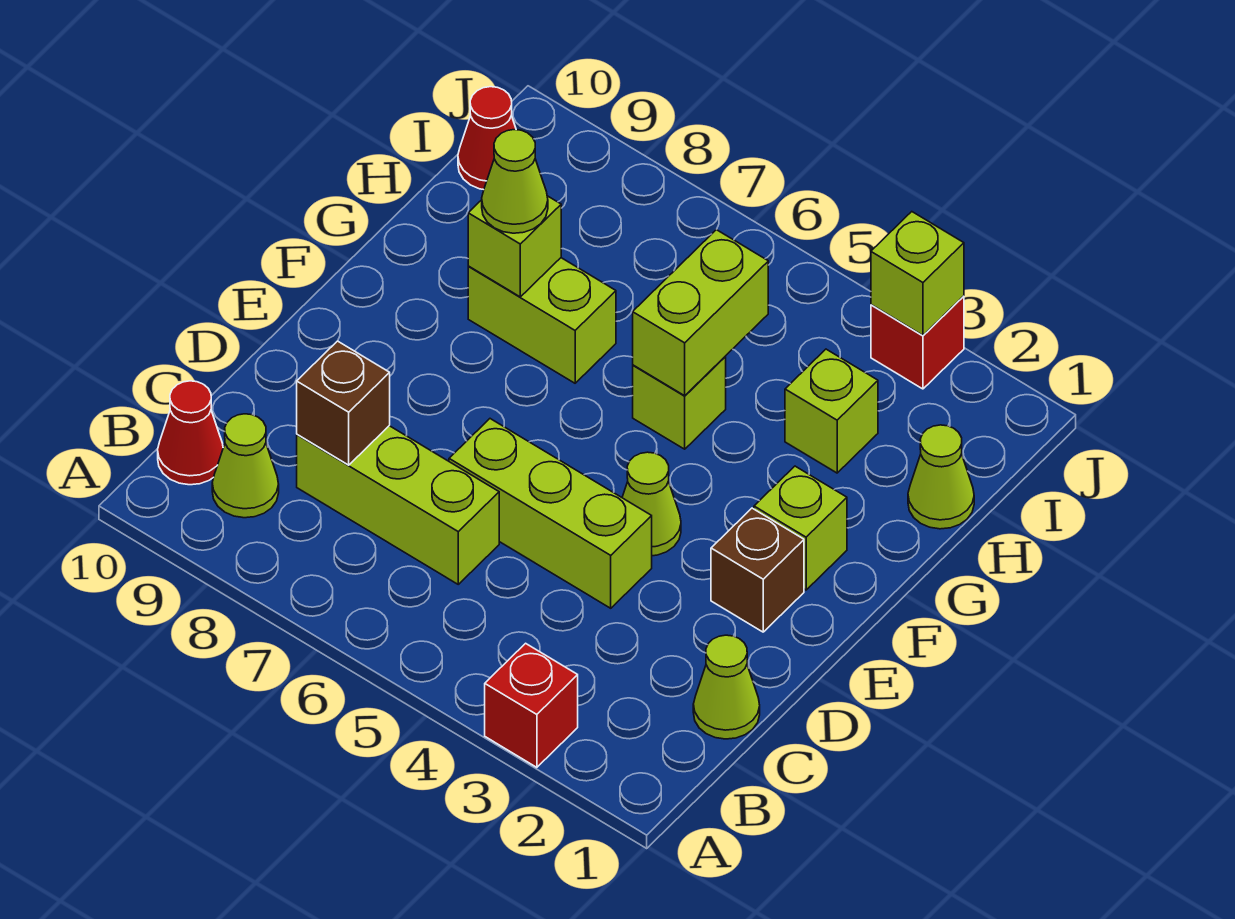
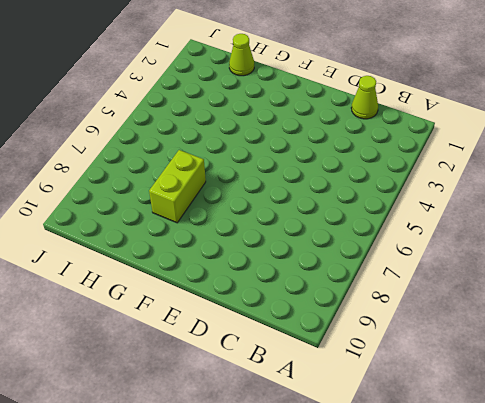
none -> red brick A3 level 1
none -> lime cone B9 level 1
none -> red cone B10 level 1

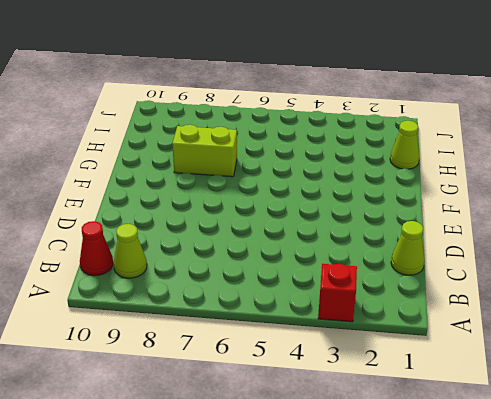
none -> lime brick C6:C8 level 1
none -> lime brick D4:D6 level 1
none -> brown brick E2 level 1

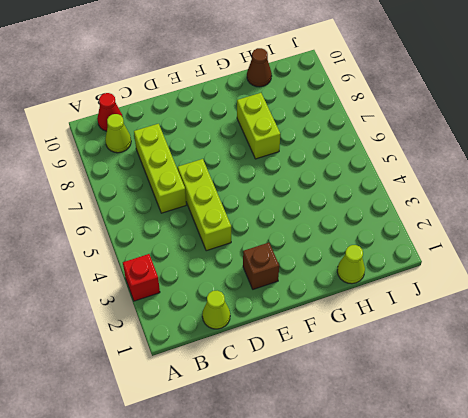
brown cone H10 level 1 -> none
none -> lime cone E4 level 1
none -> lime brick F2 level 1
none -> lime brick G5 level 1

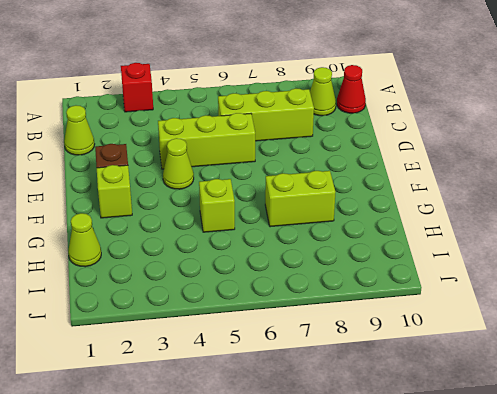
none -> lime brick H3 level 1
none -> red cone I10 level 1
none -> red brick J3 level 1

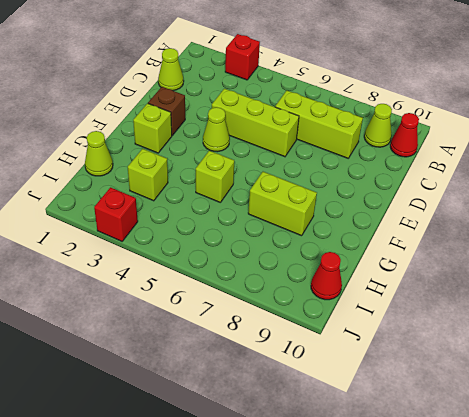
none -> brown brick C8 level 2
none -> lime brick G5:H5 level 2
none -> lime brick G8 level 2

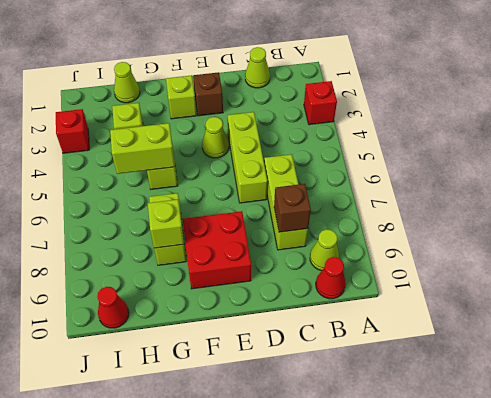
red brick E8:F9 level 1 -> none
none -> lime brick J3 level 2
none -> lime cone G8 level 3

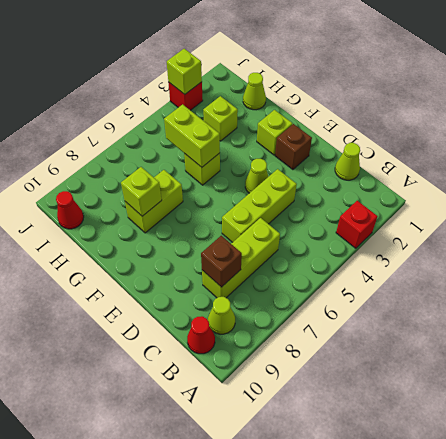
none -> lime cone G8 level 3

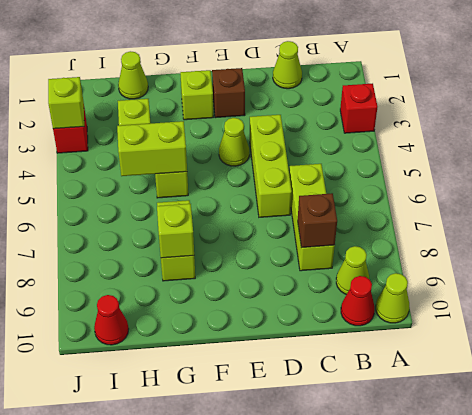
lime cone A10 level 1 -> lime cone G8 level 3

